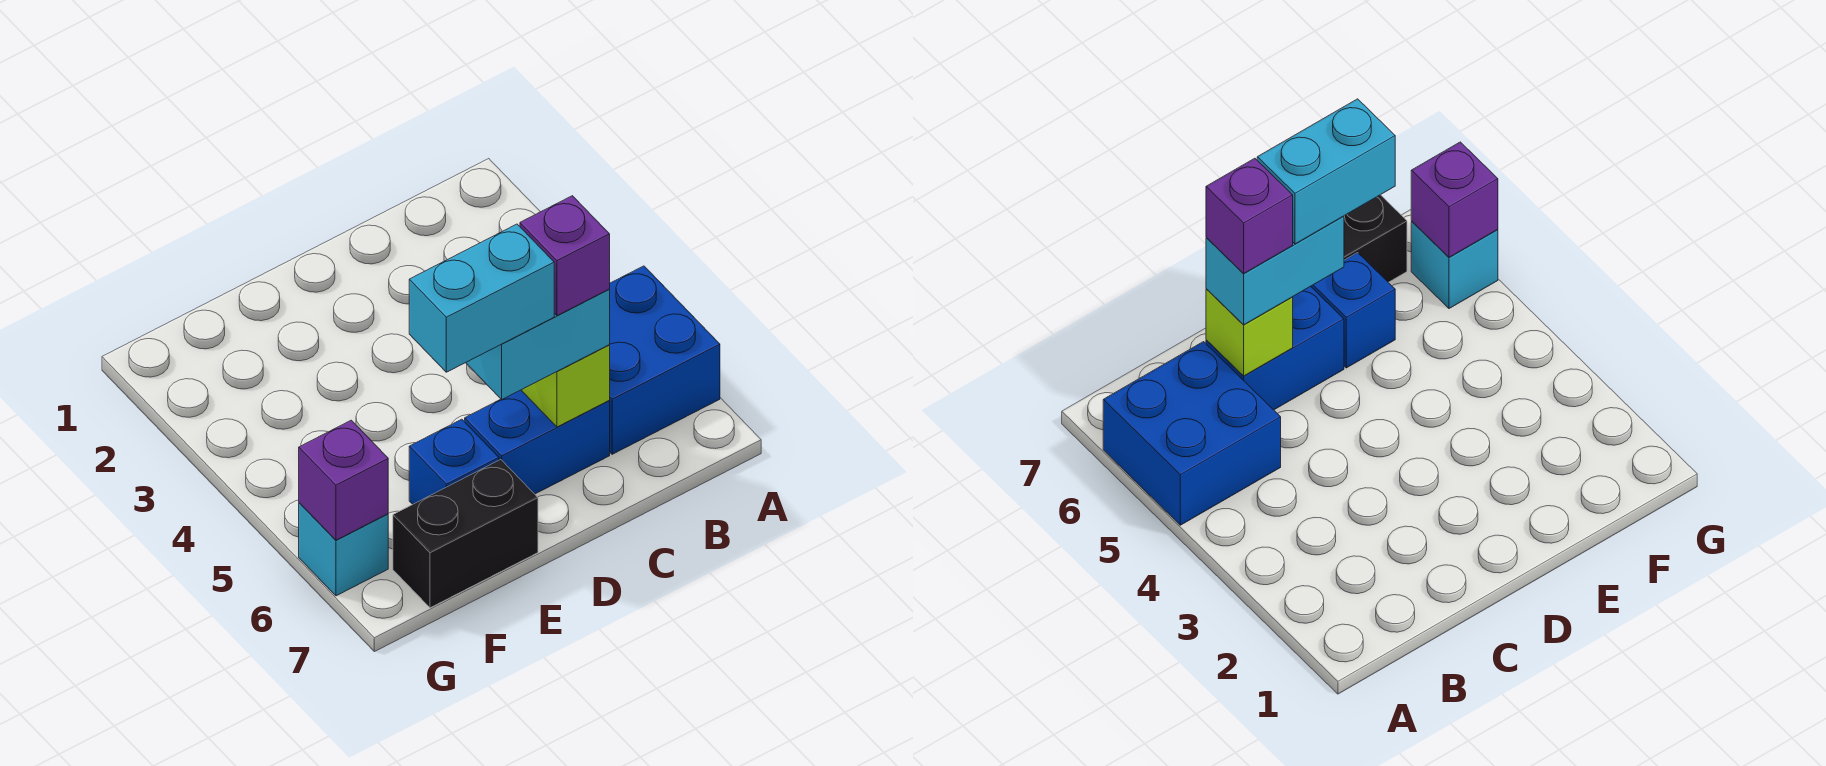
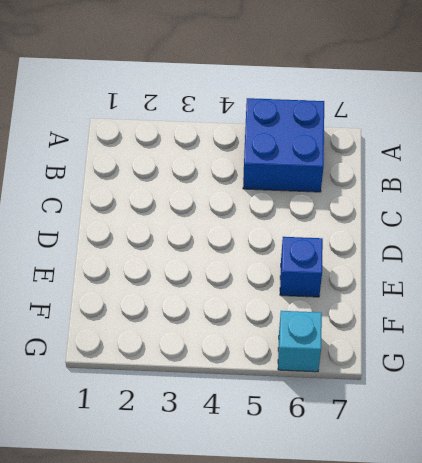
none -> blue brick C6:D6 level 1
none -> black brick E7:F7 level 1

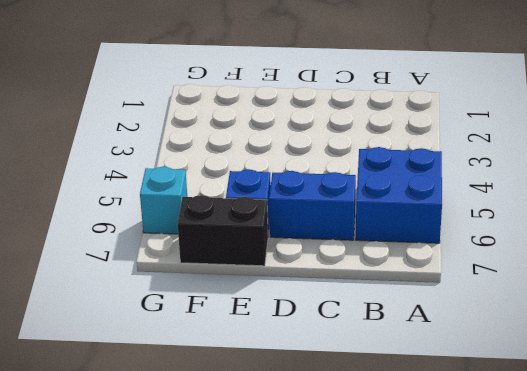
none -> lime brick C6 level 2
none -> purple brick G6 level 2

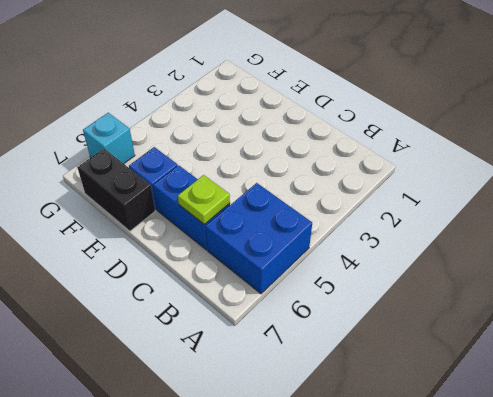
lime plate C6 level 2 -> lime brick C6 level 2
none -> purple brick G6 level 2
none -> cyan brick C6:D6 level 3

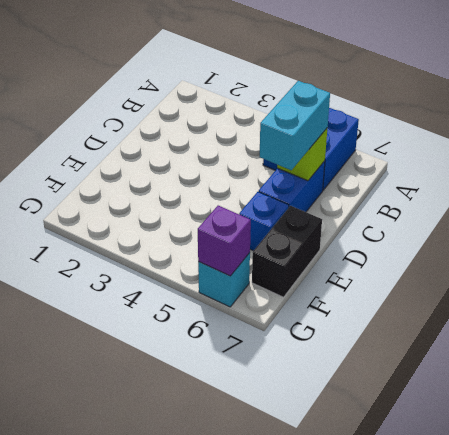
none -> purple brick C6 level 4
none -> cyan brick D6:E6 level 4

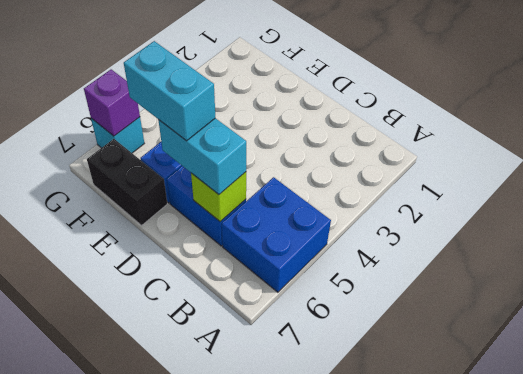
none -> purple brick C6 level 4

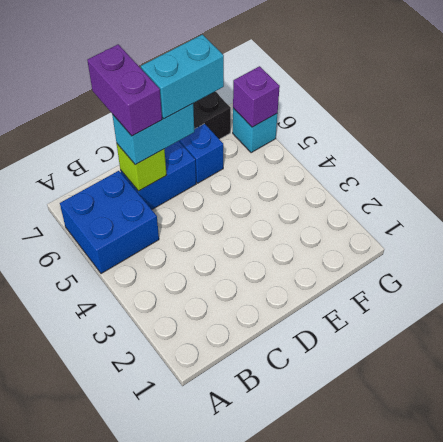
purple brick C6:C7 level 4 -> purple brick C6 level 4

